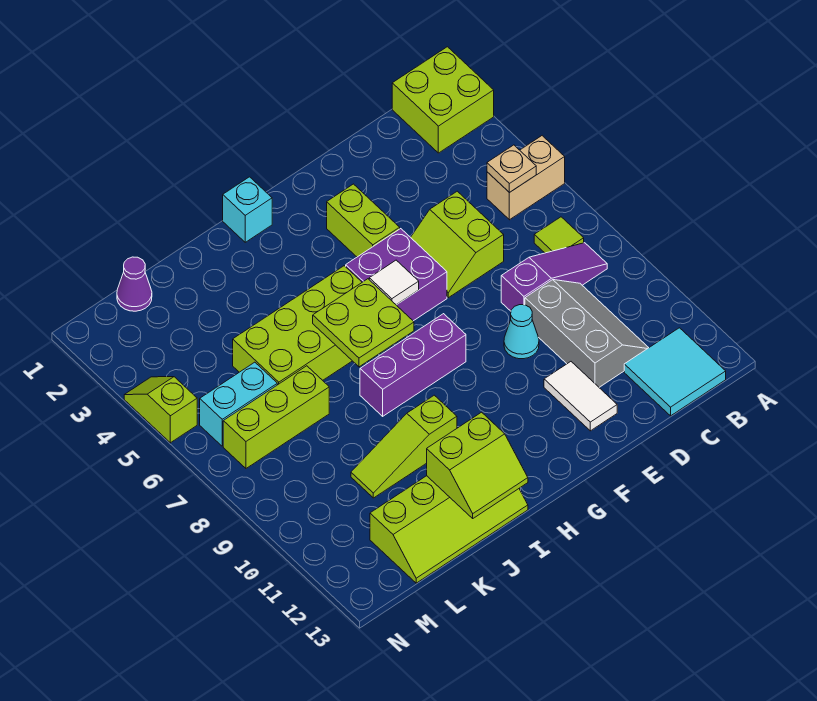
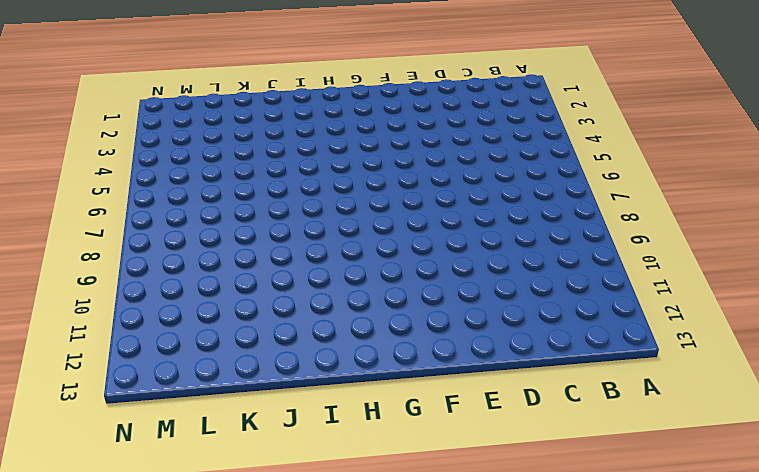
none -> lime brick A1:B2 level 1
none -> tan brick A5:B5 level 1
none -> lime tile B7 level 1

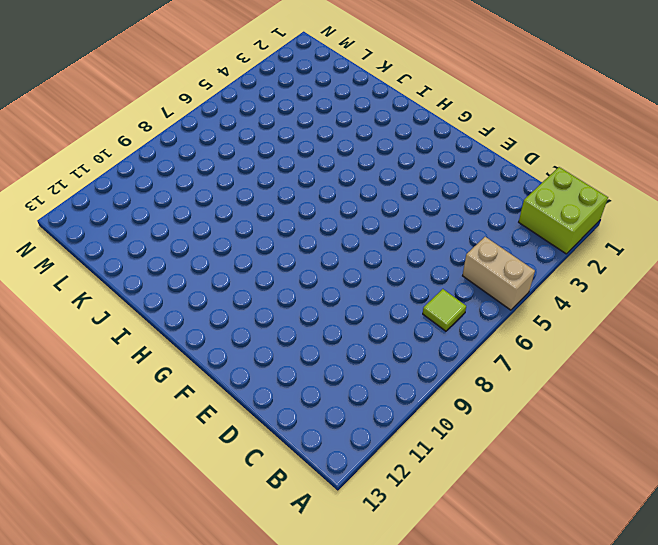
none -> purple slope B8:D8 level 1 top D
none -> cyan tile B12:C13 level 1
none -> grey slope C9:D11 level 1 top D

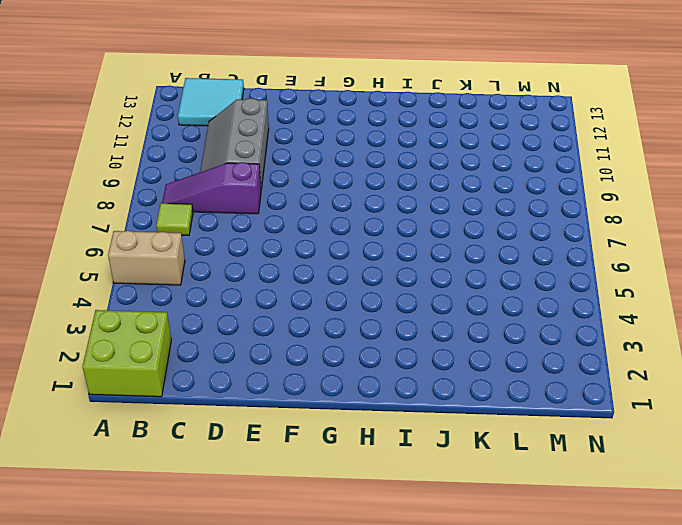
none -> lime slope D5:E6 level 1 top D
none -> cyan cone E9 level 1
none -> white tile E11:E12 level 1

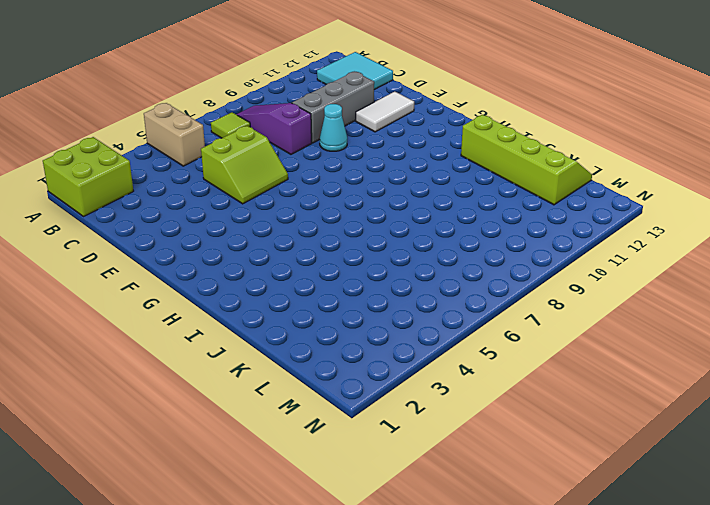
none -> lime brick F3:F4 level 1
none -> purple brick F5:G6 level 1
none -> purple brick G8:I8 level 1

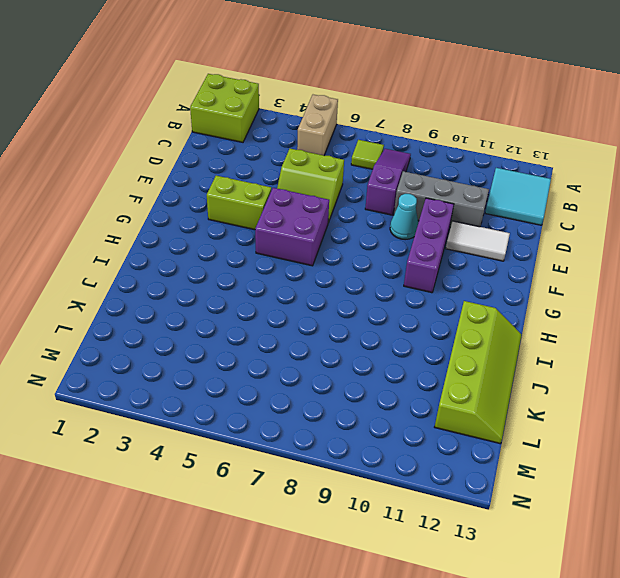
purple brick E10:G10 level 1 -> purple brick G8:I8 level 1
none -> cyan brick H1 level 1
none -> lime brick H5:K6 level 1
none -> lime slope I10:K10 level 1 top I

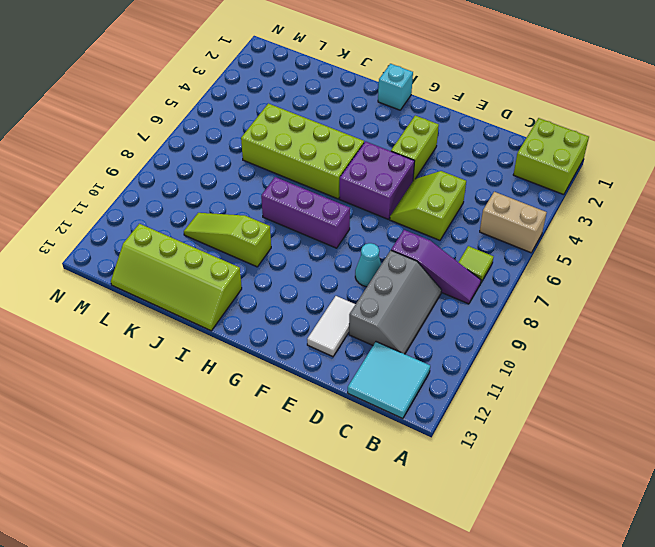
none -> lime brick K7:M7 level 1
none -> purple cone L1 level 1
none -> cyan brick L6:M6 level 1

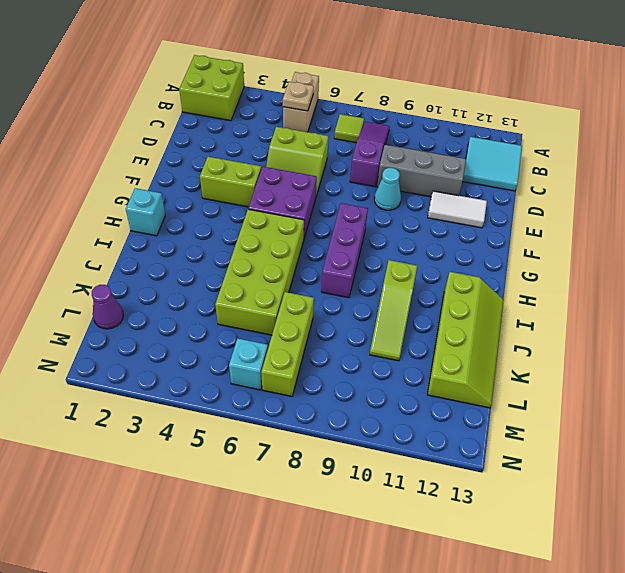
cyan brick M6 level 1 -> cyan brick L6:M6 level 1
none -> lime slope N4:N5 level 1 top 5
none -> white tile G6 level 2
none -> lime plate H6:I7 level 2

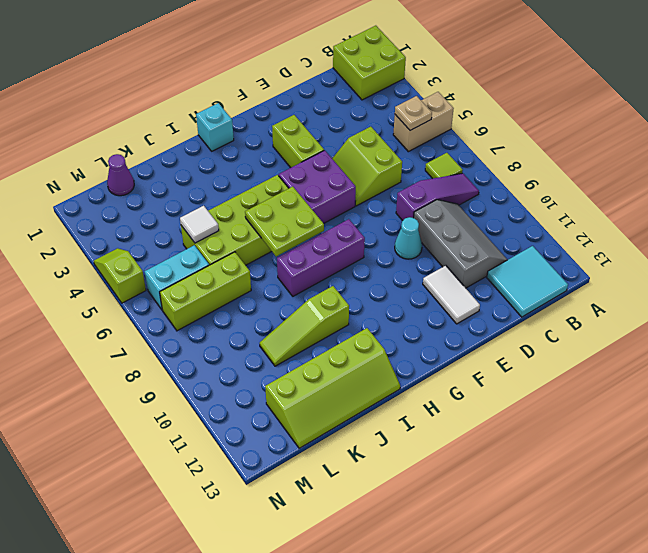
white tile K5 level 2 -> white tile G6 level 2
none -> lime slope I12:J13 level 2 top 12

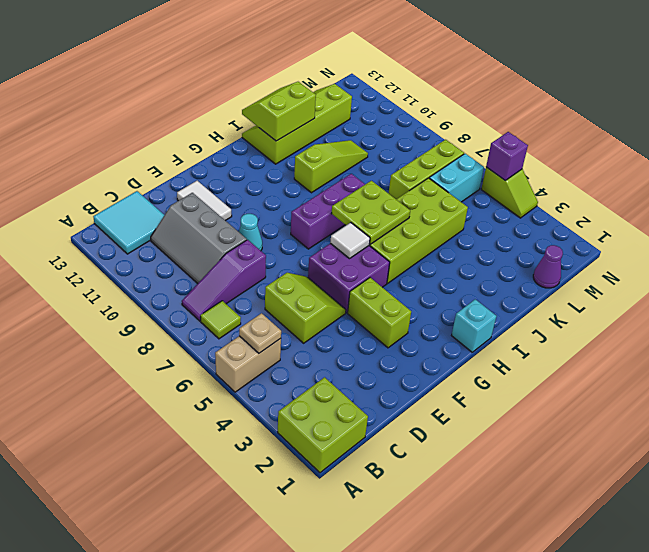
purple brick N5 level 2 -> none

